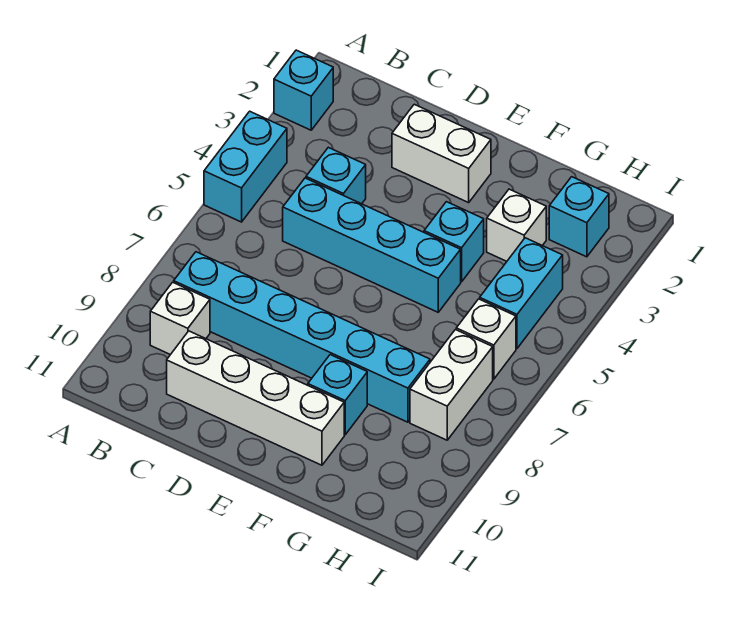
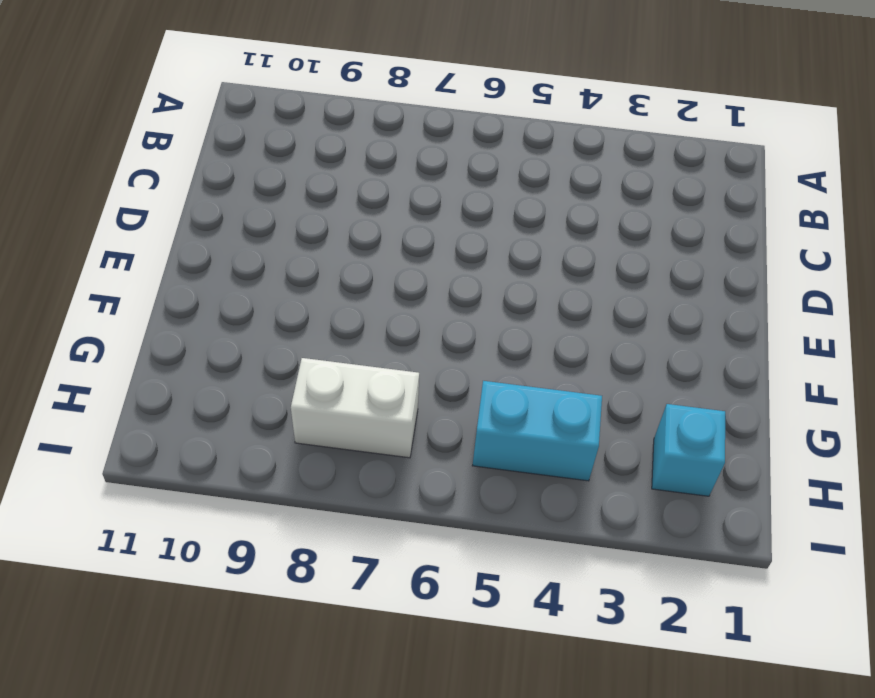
none -> cyan brick A2 level 1
none -> cyan brick A4:A5 level 1
none -> cyan brick B8:G8 level 1

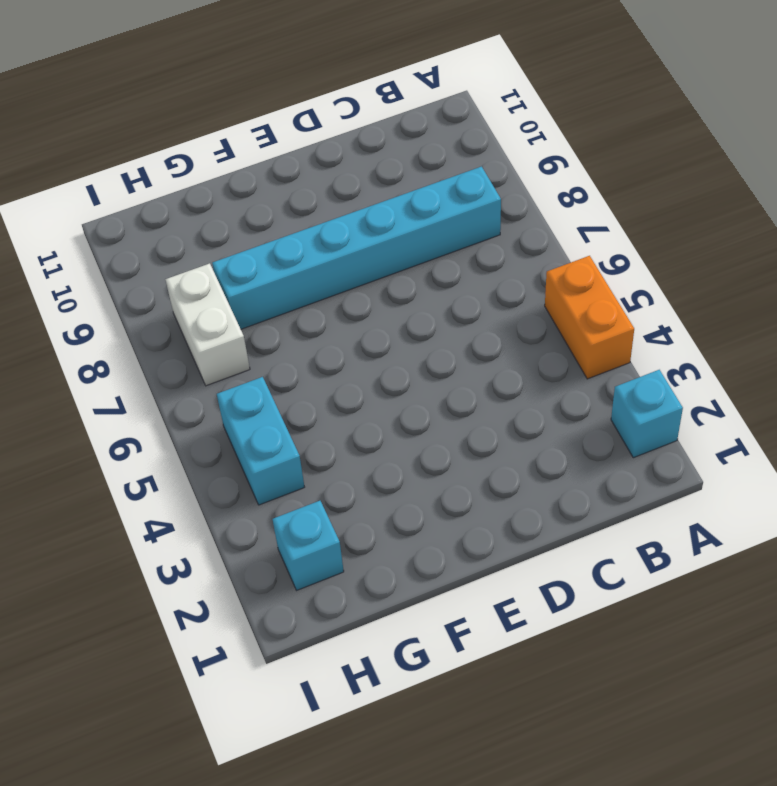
orange brick A4:A5 level 1 -> cyan brick A4:A5 level 1
none -> white brick B9 level 1
none -> cyan brick C4 level 1
none -> cyan brick C5:F5 level 1

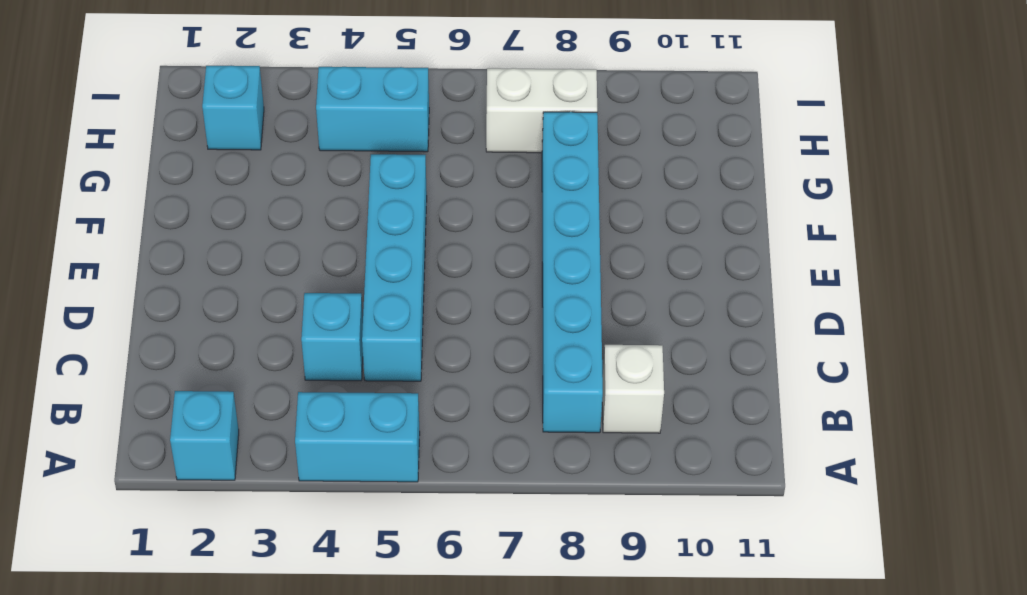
none -> white brick C10:F10 level 1
none -> white brick D2:E2 level 1
none -> cyan brick F4 level 1

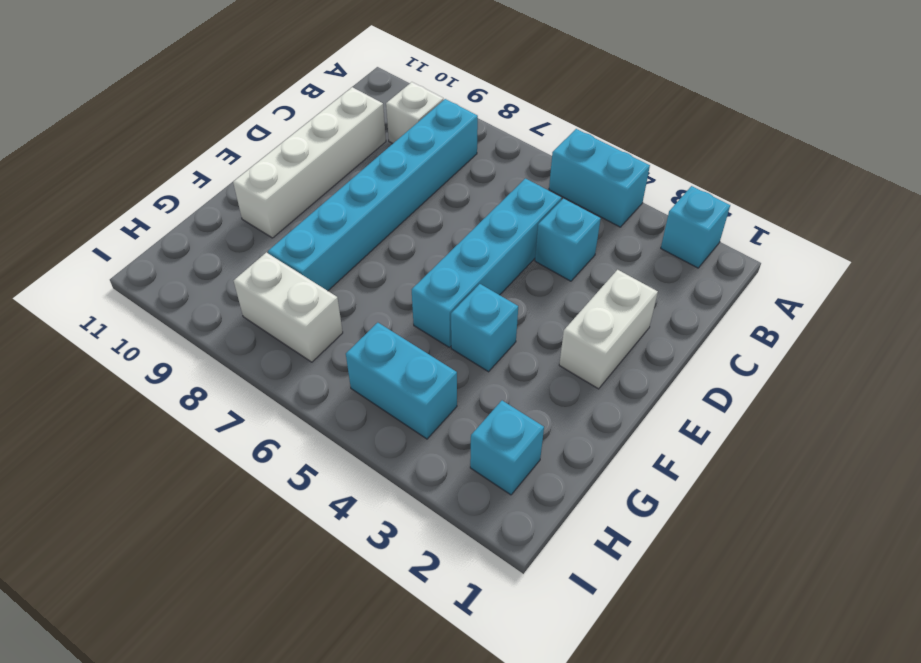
none -> cyan brick F9 level 1
none -> white brick G3 level 1
none -> white brick H6 level 1

